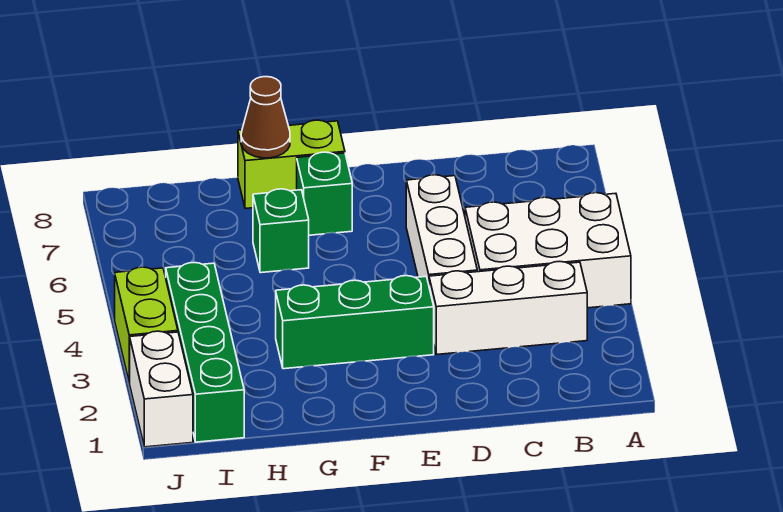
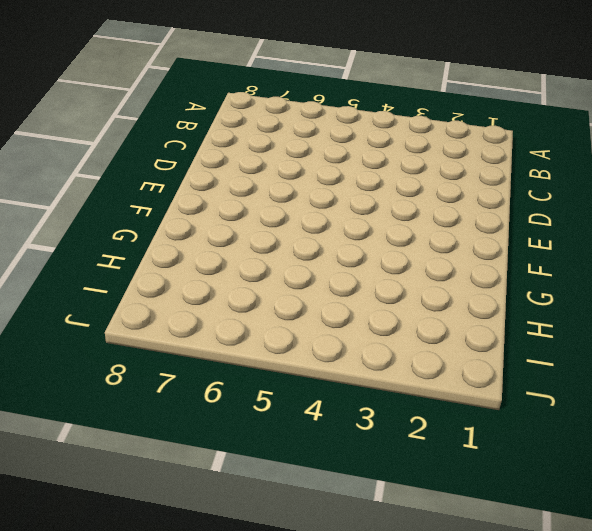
none -> white brick A4:C5 level 1
none -> white brick B3:D3 level 1

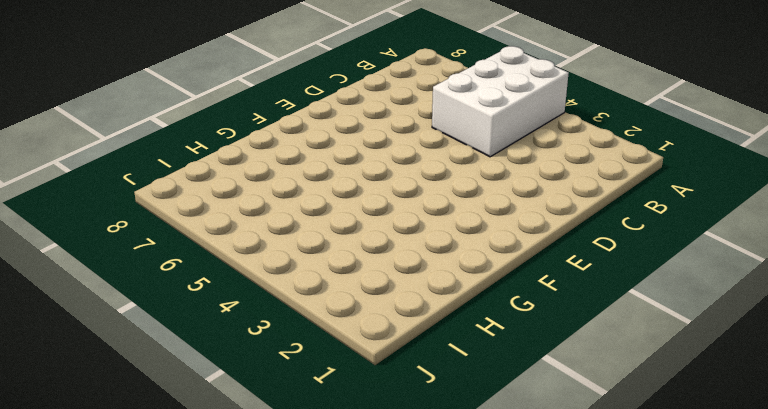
none -> white brick B3:D3 level 1
none -> white brick D4:D6 level 1

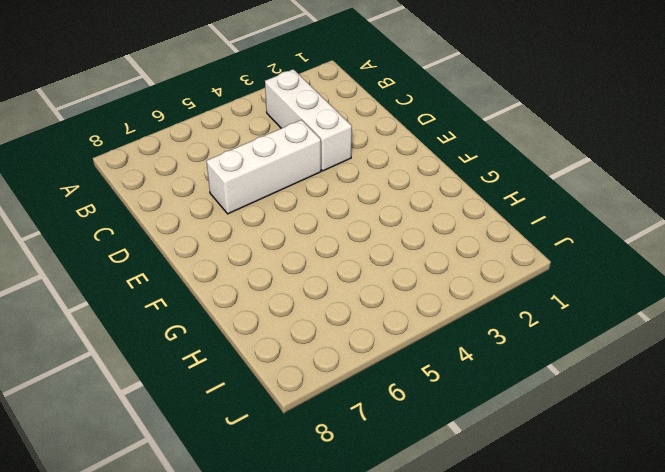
none -> white brick A4:C5 level 1
none -> green brick E3:G3 level 1

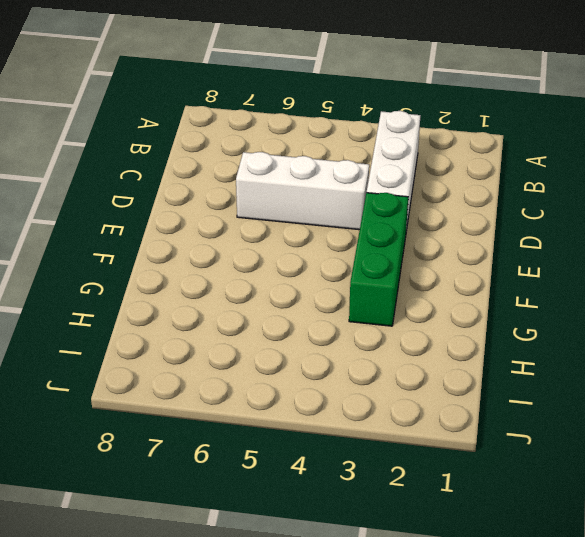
none -> white brick A4:C5 level 1
none -> green brick F7 level 1

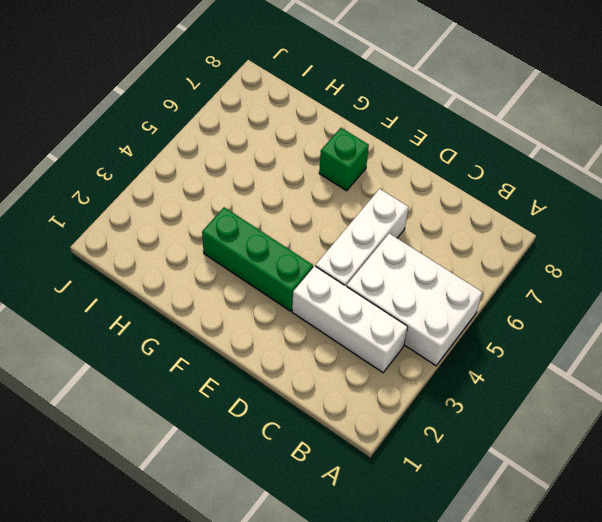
none -> lime brick F8:G8 level 1
none -> green brick G6 level 1

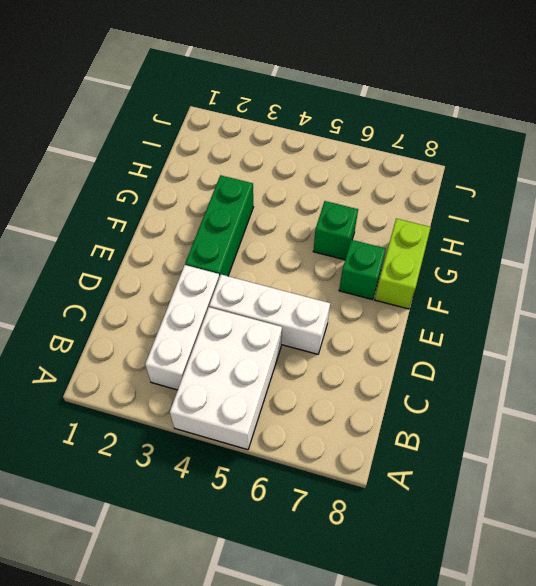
none -> green brick I1:I4 level 1
none -> white brick J1:J2 level 1

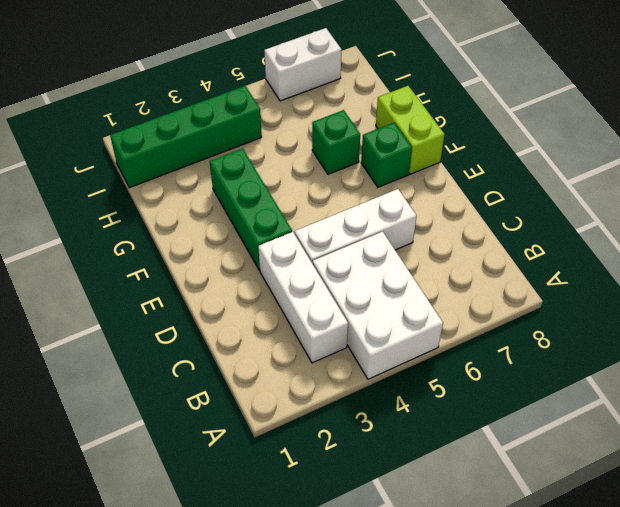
white brick J6:J7 level 1 -> white brick J1:J2 level 1
none -> lime brick J3:J4 level 1
none -> brown cone G8 level 2

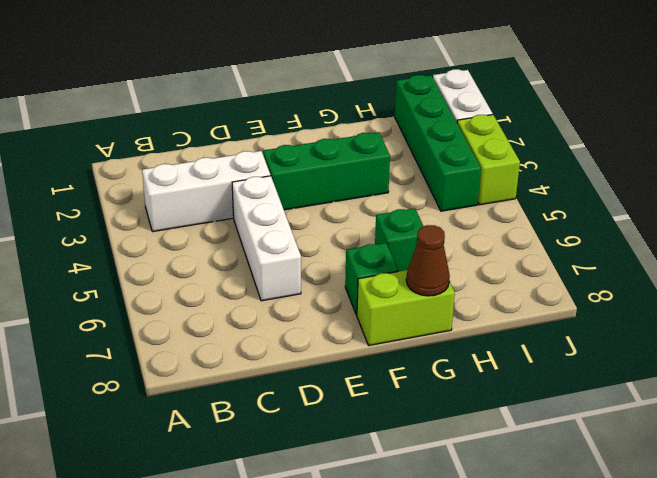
none -> white brick A4:C5 level 1

